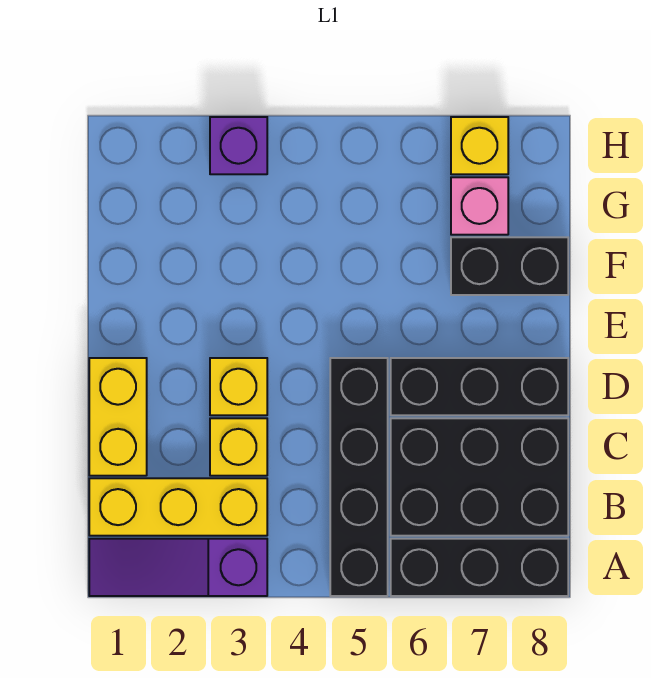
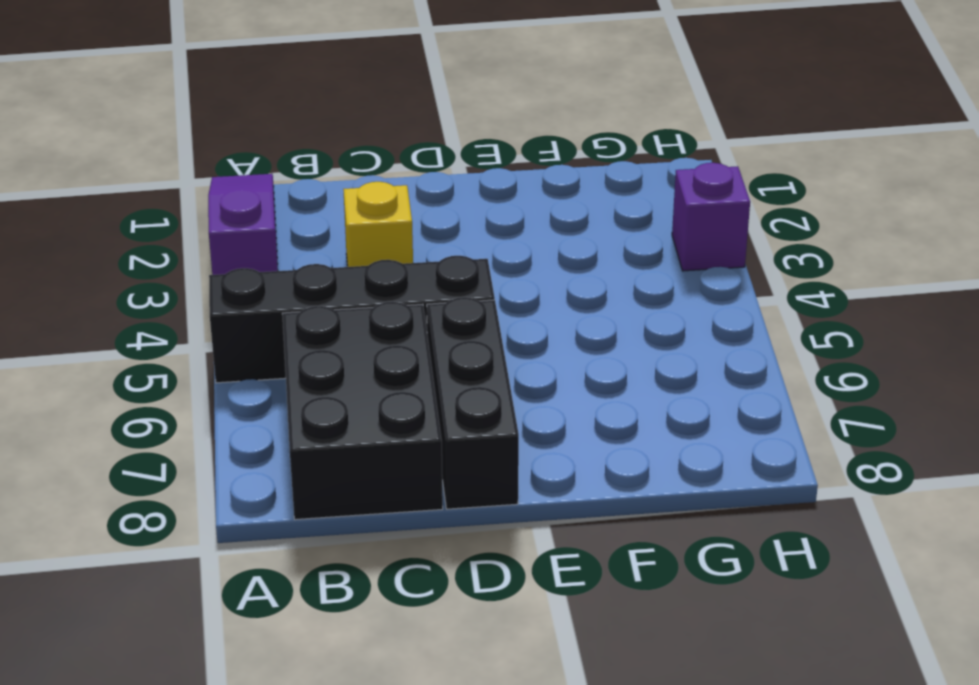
none -> black brick A6:A8 level 1
none -> yellow brick B1:B3 level 1
none -> yellow brick C1:D1 level 1

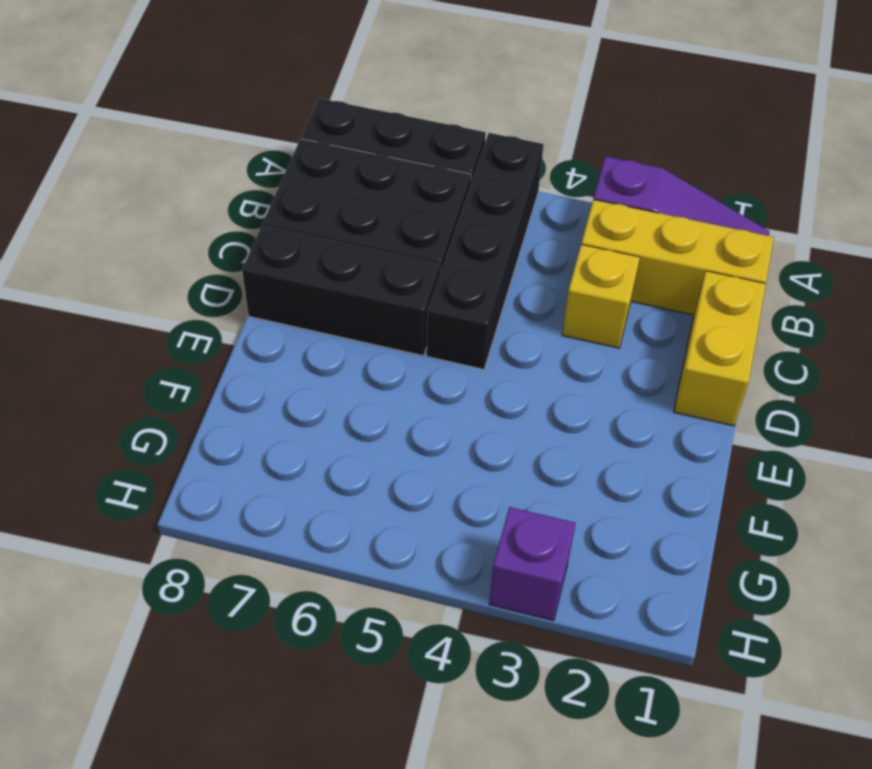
none -> yellow brick D3 level 1
none -> black brick F7:F8 level 1
none -> pink brick G7 level 1

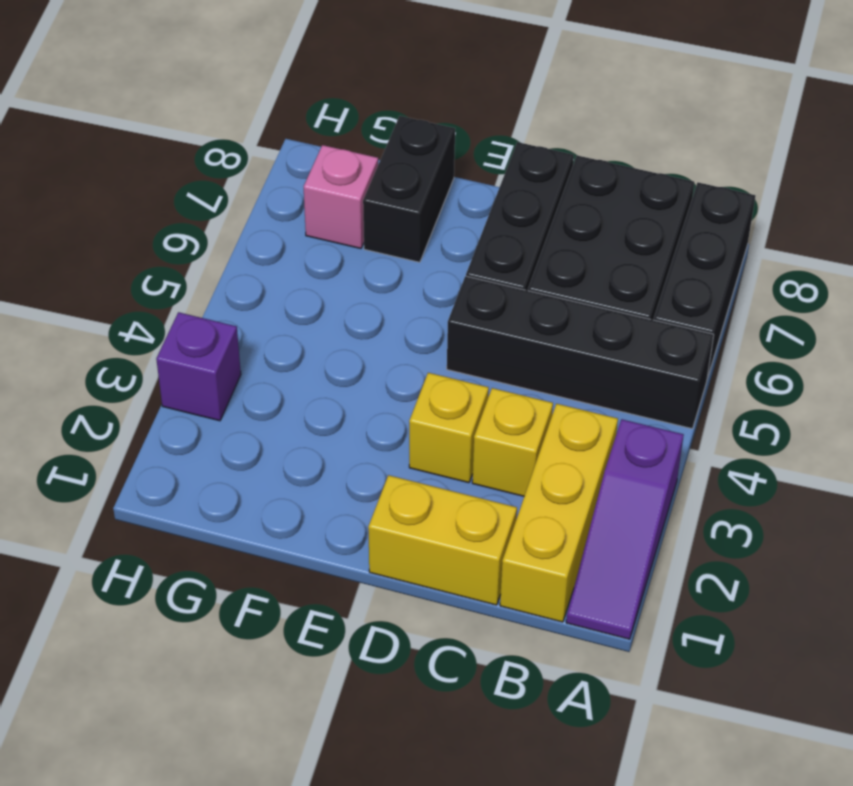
none -> yellow brick H7 level 1

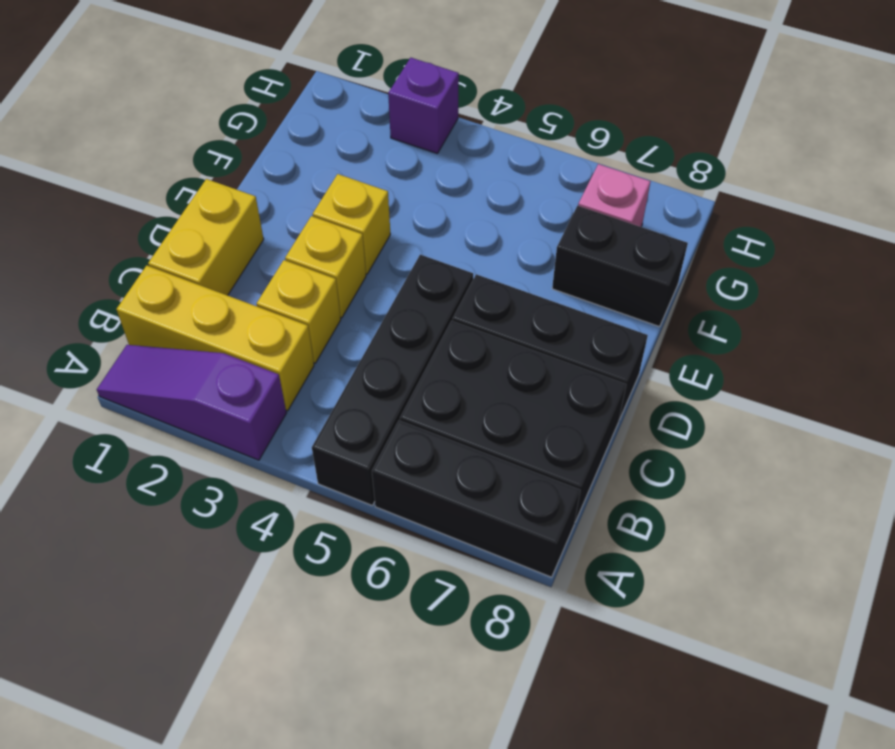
yellow brick E3 level 1 -> yellow brick H7 level 1

